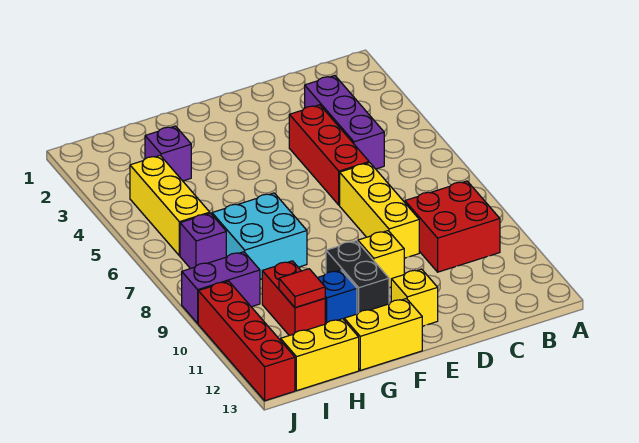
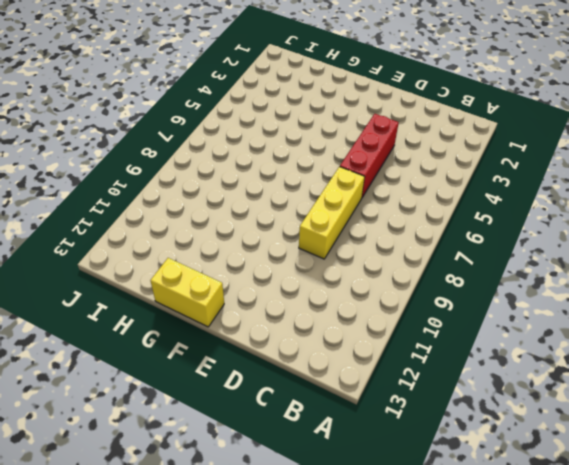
none -> red brick B9:C10 level 1
none -> purple brick C3:C5 level 1
none -> yellow brick E10 level 1

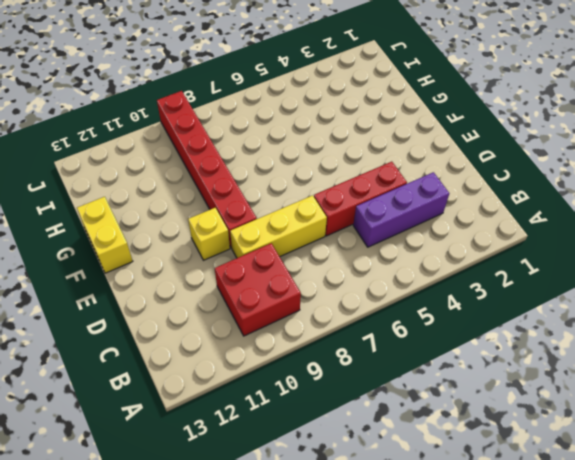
red brick E9:J9 level 1 -> purple brick I9:J9 level 1
none -> yellow brick E12 level 1
none -> black brick F10:F11 level 1
none -> cyan brick G7:H8 level 1

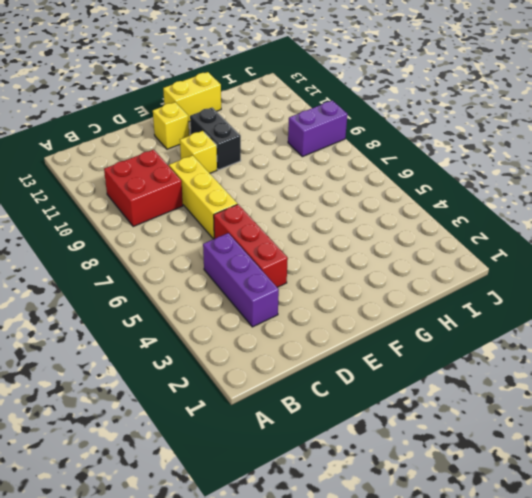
none -> cyan brick G7:H8 level 1
none -> blue brick G11 level 1
none -> purple brick H3 level 1

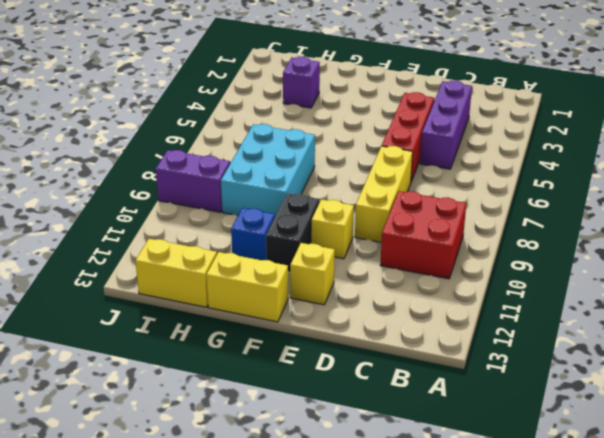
cyan brick G7:H9 level 1 -> cyan brick G7:H8 level 1
none -> red brick H10:H11 level 1
none -> yellow brick I4:I6 level 1
none -> purple brick I7 level 1

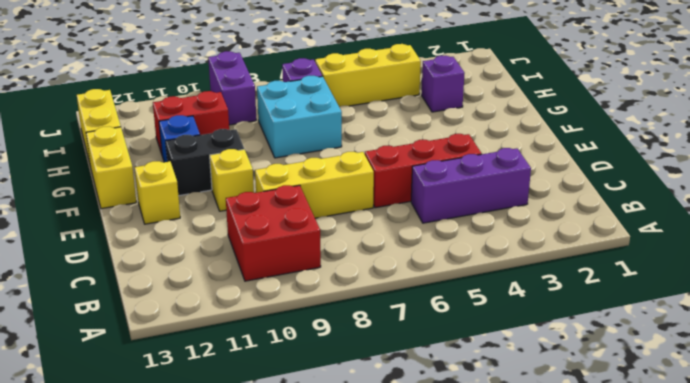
none -> red brick J10:J13 level 1
none -> red tile H11 level 2

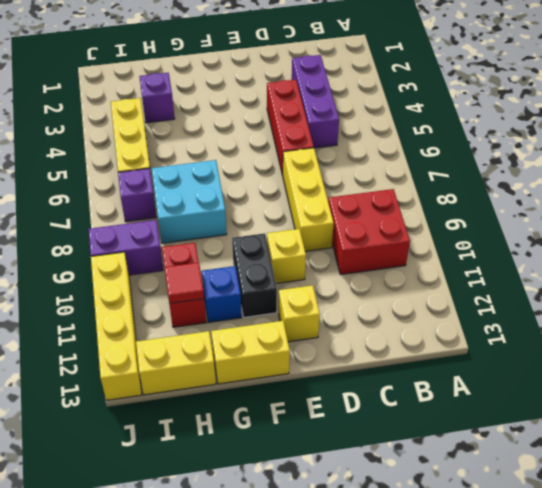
yellow brick J10:J13 level 1 -> red brick J10:J13 level 1

